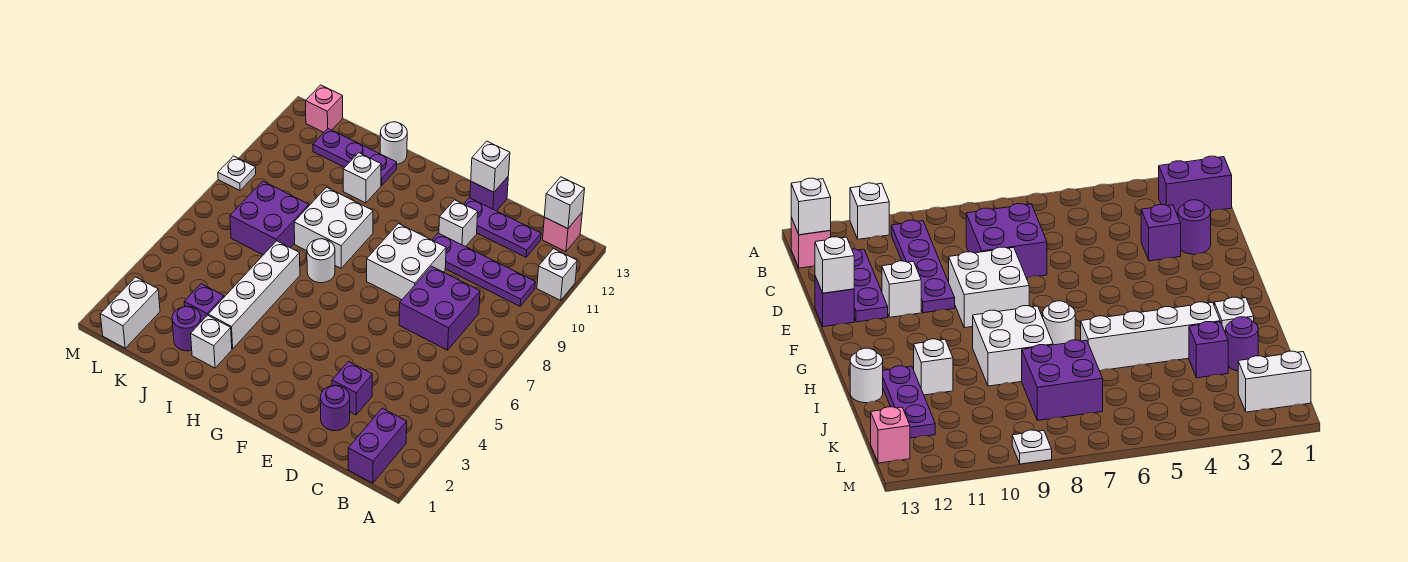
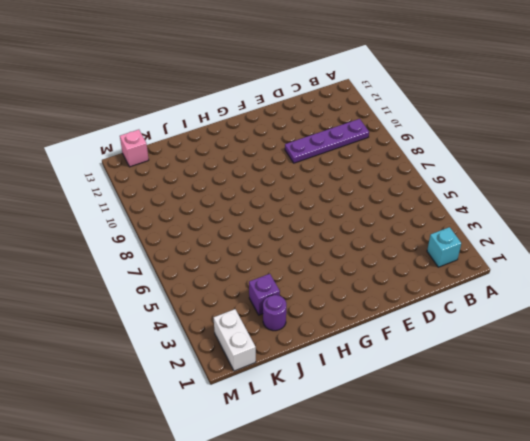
cyan brick B2 level 1 -> purple brick B1:B2 level 1
none -> white brick A11 level 1
none -> pink brick B13 level 1
none -> purple brick C7:D8 level 1

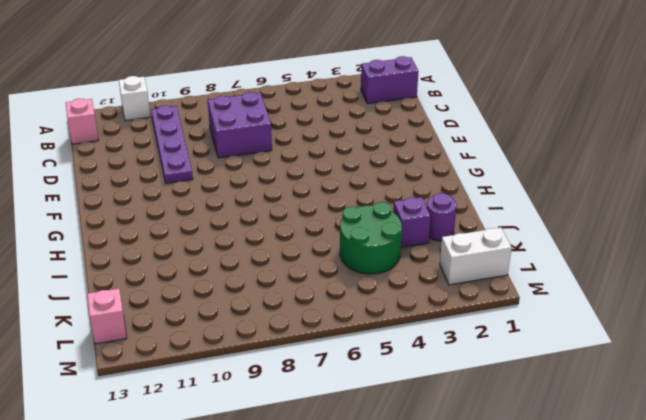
green round brick J4:K5 level 1 -> none
none -> purple plate C12:E12 level 1
none -> purple round brick D2 level 1
none -> purple brick D3 level 1

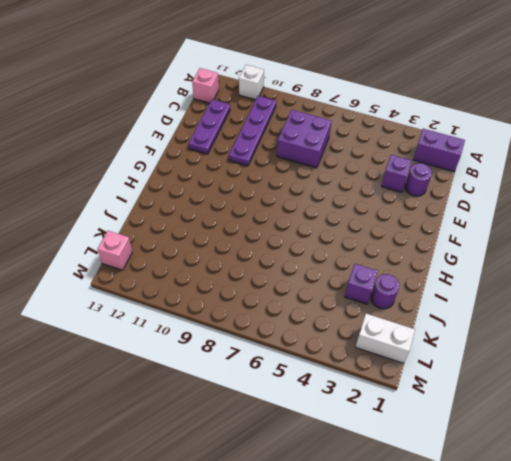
none -> white brick E8:F9 level 1
none -> white brick E11 level 1
none -> purple brick E13 level 1

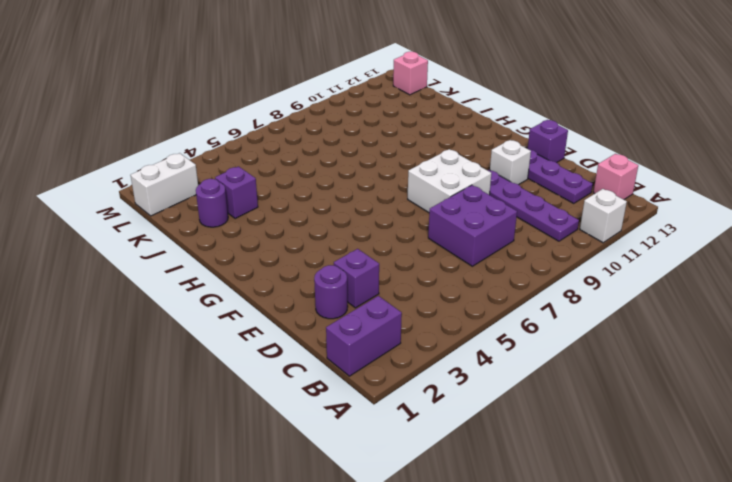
none -> white round brick H7 level 1
none -> white brick H8:I9 level 1
none -> white brick I2 level 1

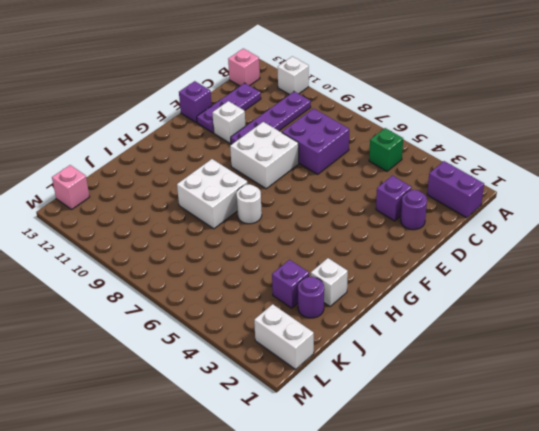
green brick B5 level 1 -> none
none -> white brick I3:I6 level 1
none -> white brick I11 level 1
none -> purple plate I12:K12 level 1

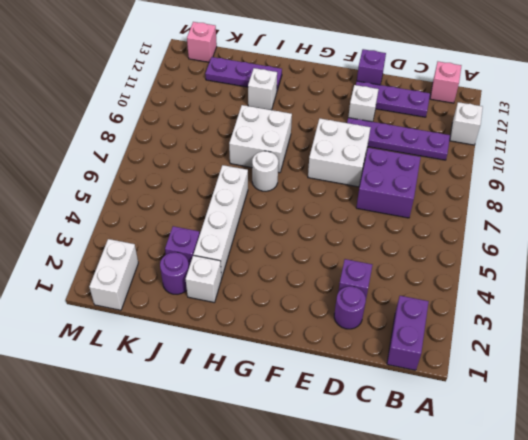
none -> white round brick I13 level 1
none -> purple brick J7:K8 level 1
none -> white plate M9 level 1

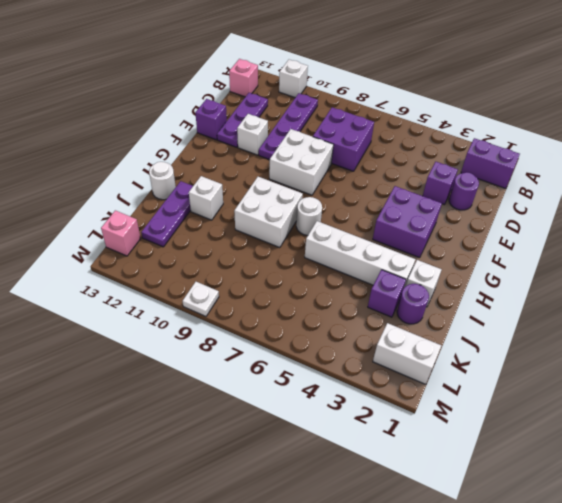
purple brick F3:G4 level 1 -> purple brick J7:K8 level 1
none -> white brick B13 level 2
none -> white brick E13 level 2

